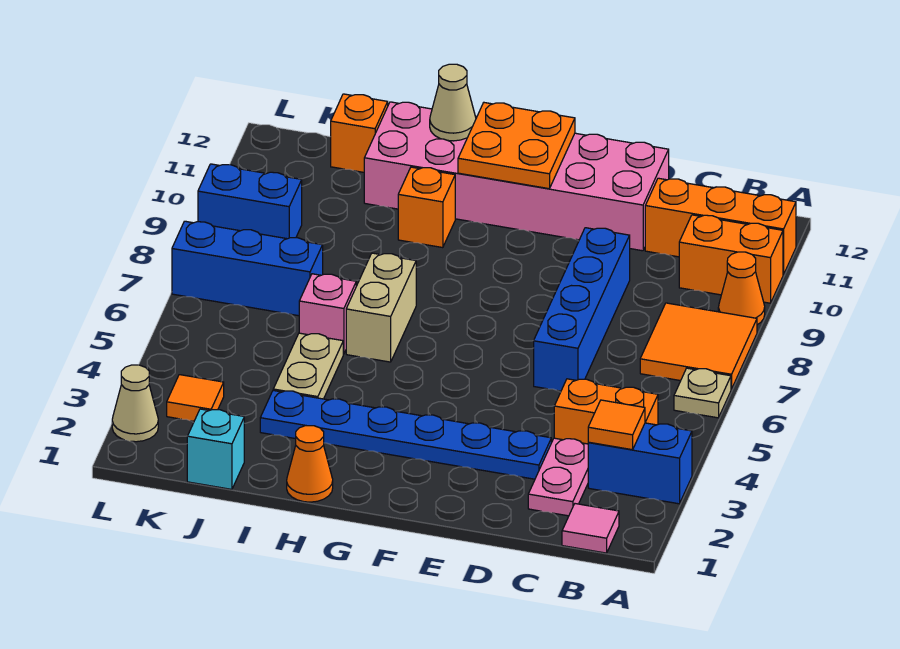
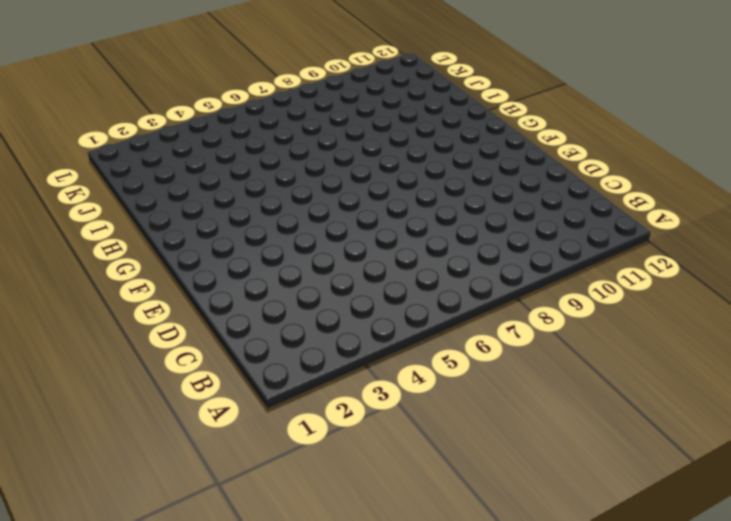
none -> blue brick A3:B3 level 1
none -> tan plate A6 level 1
none -> orange tile A7:B8 level 1

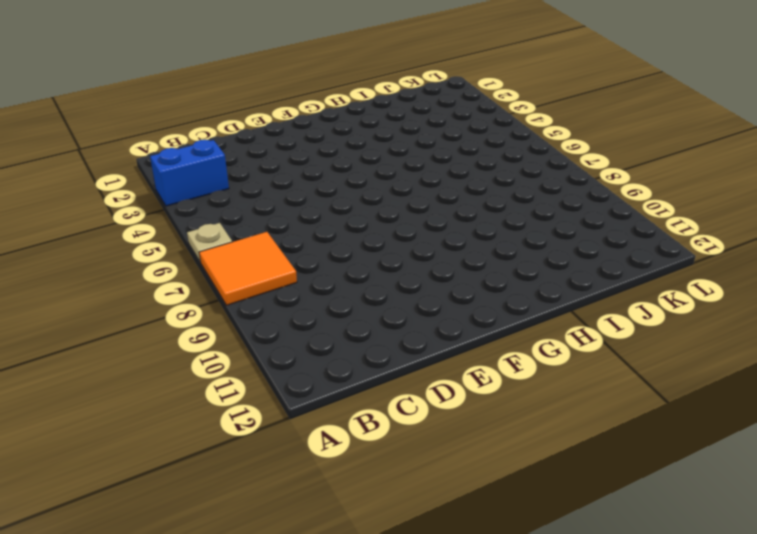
none -> orange cone A9 level 1
none -> orange brick A10:B10 level 1
none -> orange brick A11:C11 level 1

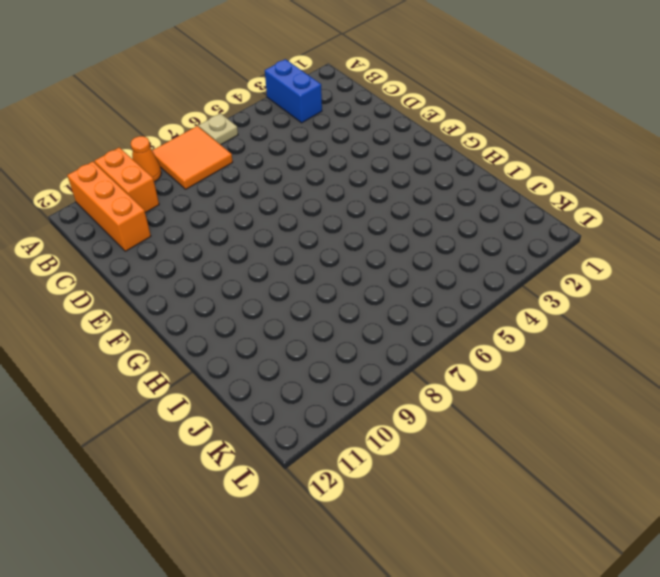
none -> pink tile B1 level 1
none -> orange brick B4:C4 level 1
none -> pink plate C2:C3 level 1

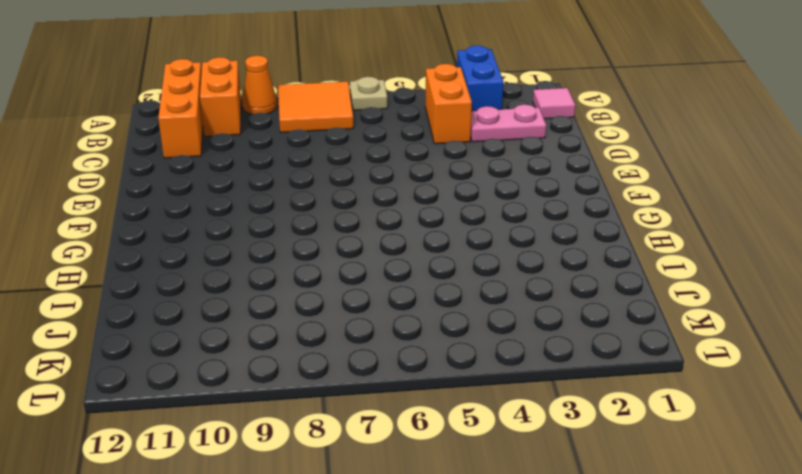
none -> blue plate D3:I3 level 1
none -> blue brick D6:D9 level 1
none -> pink brick D11:I12 level 1

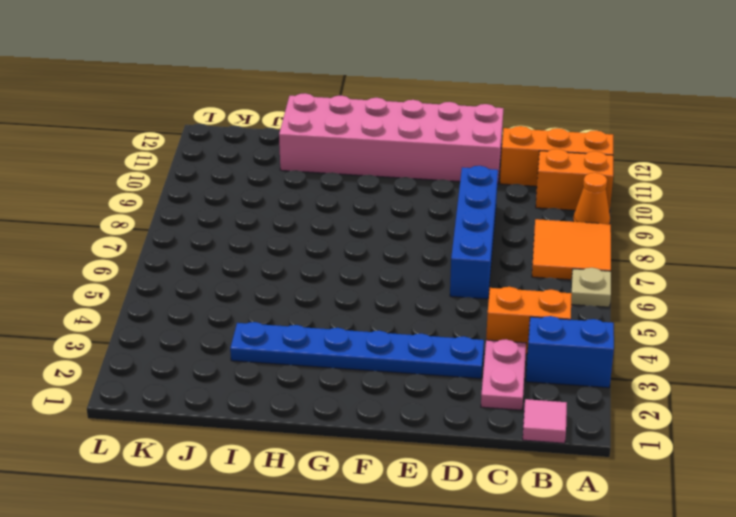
none -> orange cone H1 level 1
none -> tan brick H6:H7 level 1
none -> orange brick H10 level 1

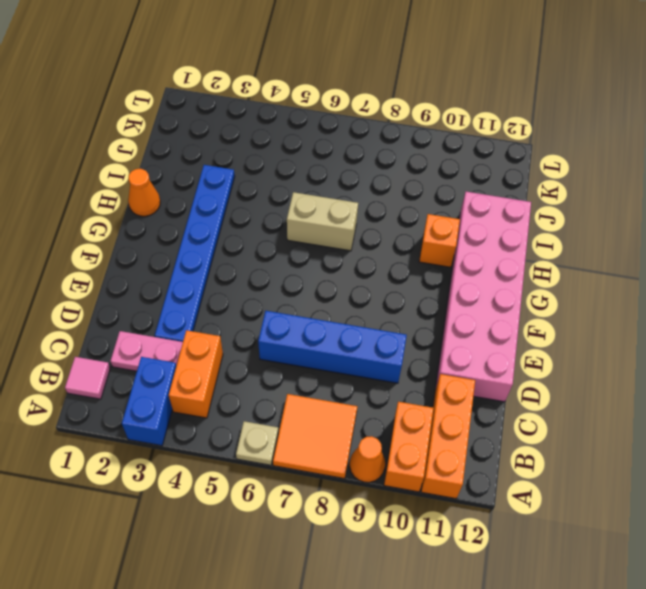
none -> tan plate I4:I5 level 1
none -> pink brick I6 level 1
none -> cyan brick J1 level 1

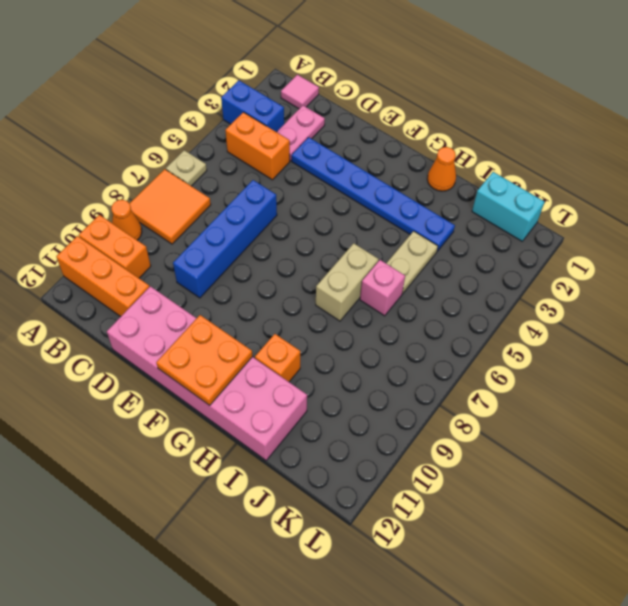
cyan brick J1:K1 level 1 -> cyan brick J1 level 1
none -> blue brick J7:L7 level 1
none -> orange brick J12 level 1
none -> orange tile K3 level 1

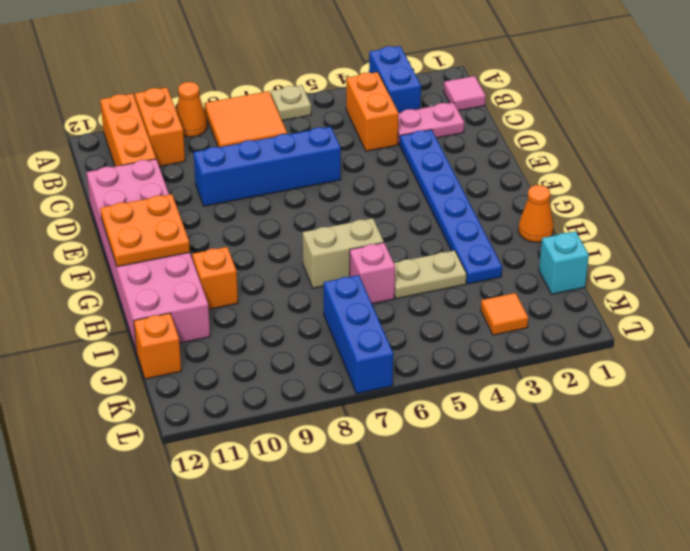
none -> blue brick K9:L9 level 1
none -> tan cone L2 level 1
none -> orange tile B3 level 2

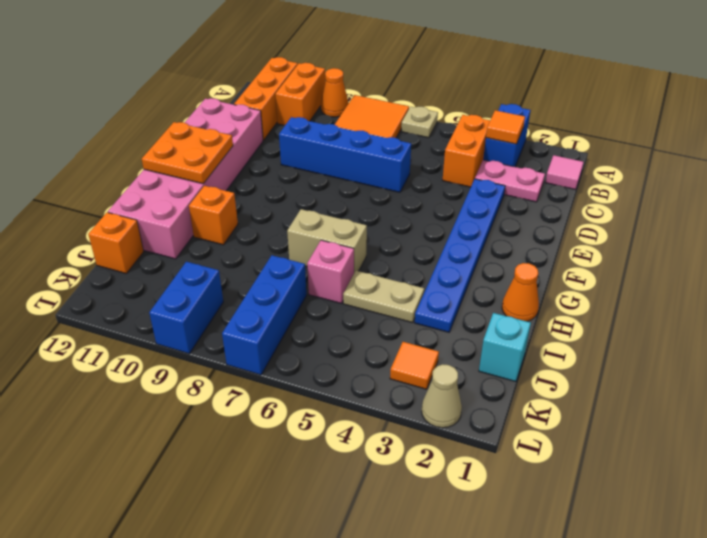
none -> tan cone H12 level 2

